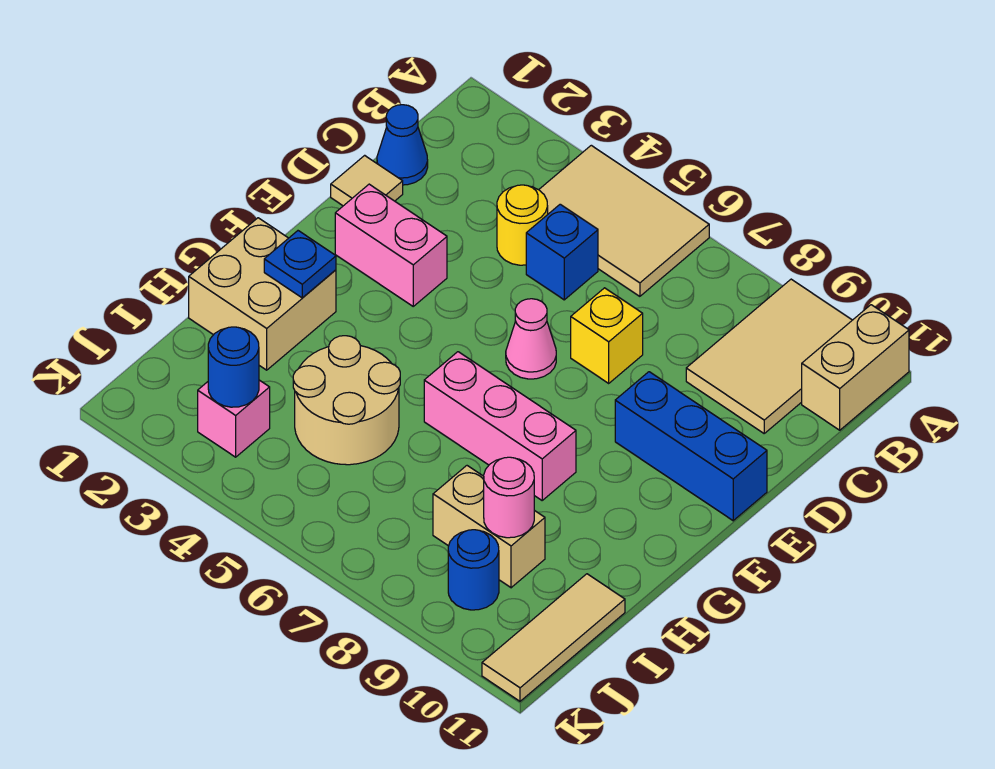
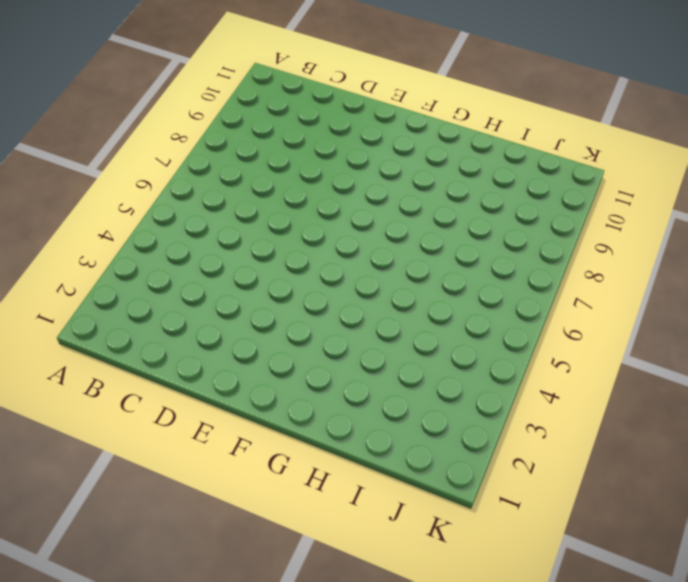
none -> tan tile A4:B6 level 1
none -> tan tile A9:C10 level 1
none -> tan brick A11:B11 level 1

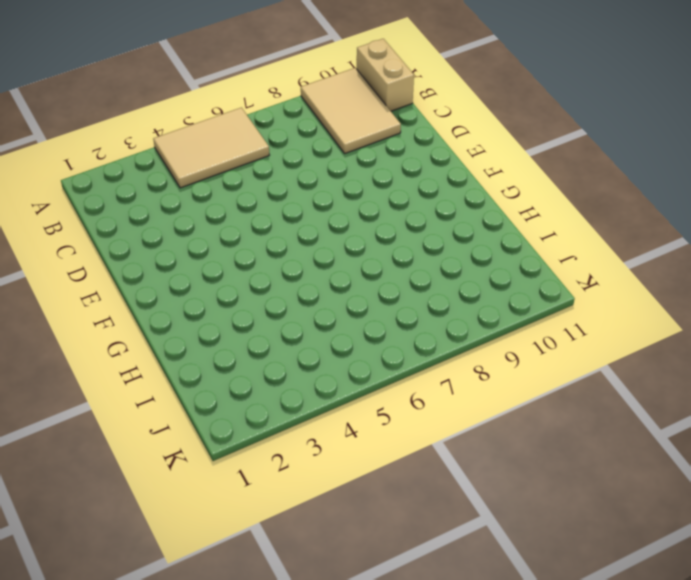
none -> blue cone C1 level 1
none -> yellow round brick C4 level 1
none -> blue brick C5 level 1

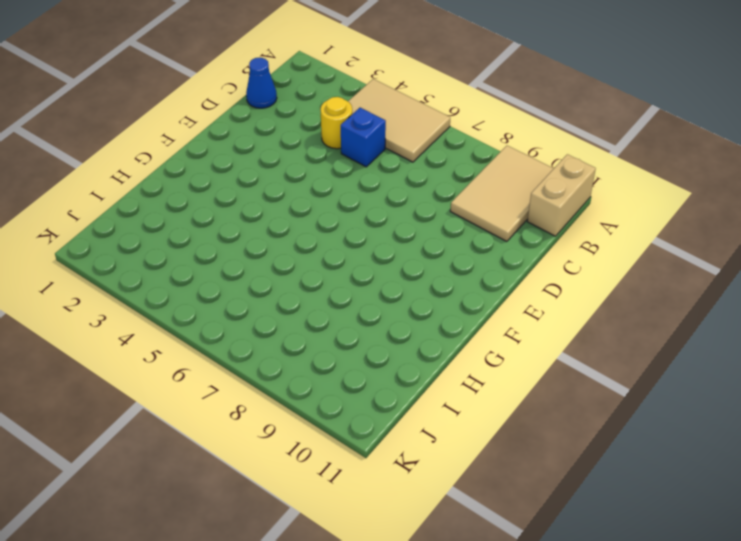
none -> tan tile D1 level 1
none -> yellow brick D7 level 1
none -> pink brick E2:E3 level 1

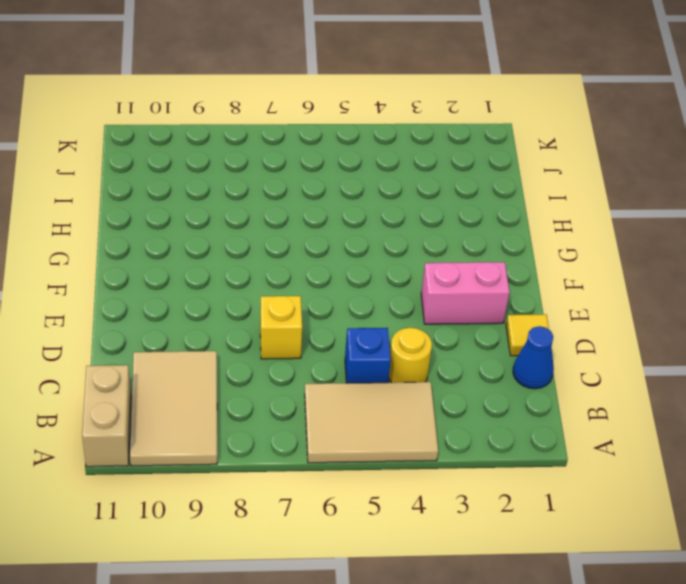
yellow tile D1 level 1 -> tan tile D1 level 1
none -> pink cone E6 level 1
none -> blue brick E9:E11 level 1
none -> tan brick G1:H2 level 1

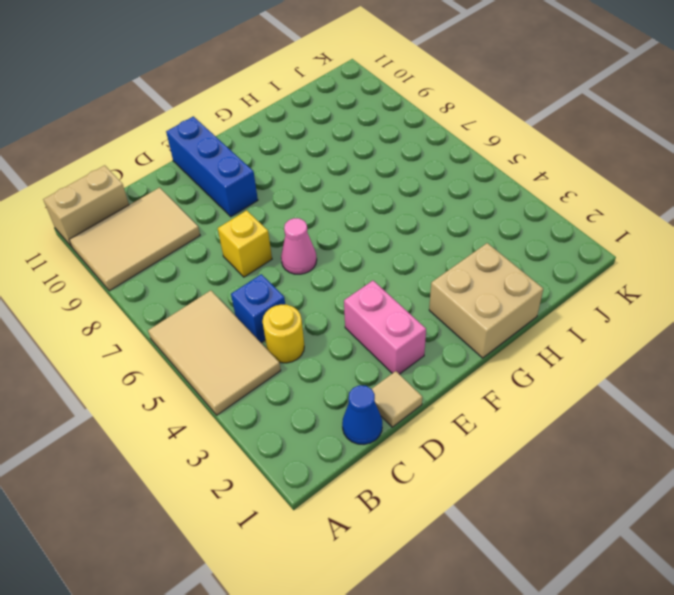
none -> pink brick G6:G8 level 1
none -> tan round brick H4:I5 level 1
none -> tan brick I8:I9 level 1

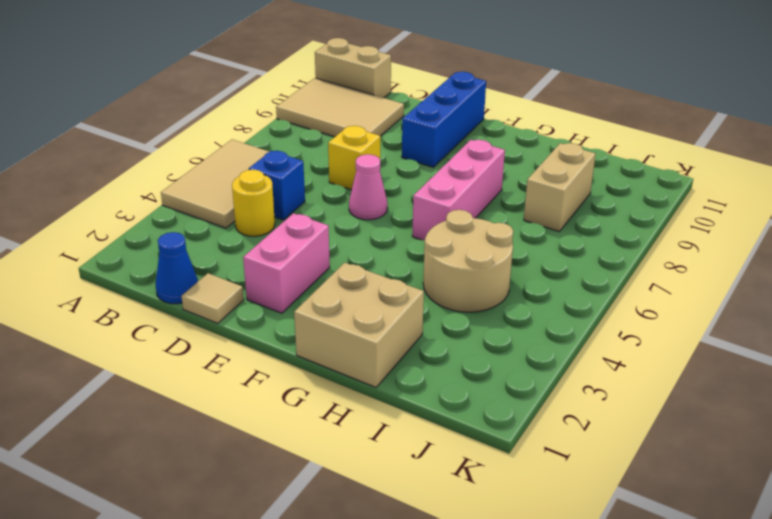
none -> tan tile I11:K11 level 1
none -> pink brick J3 level 1
none -> blue round brick J9 level 1

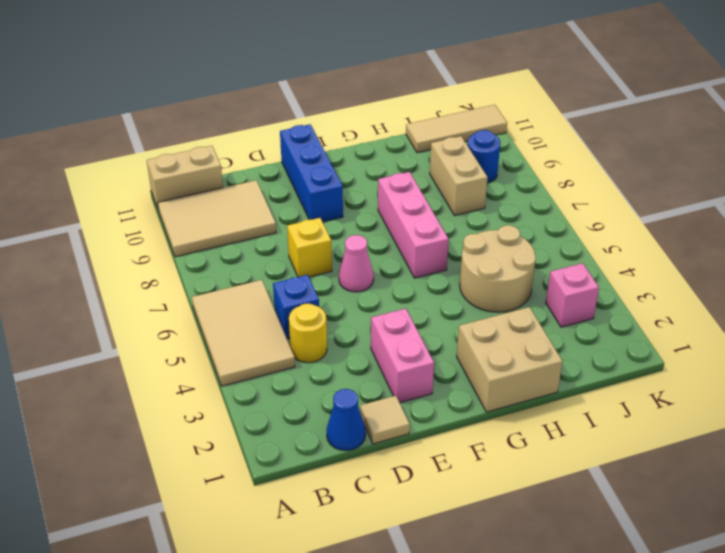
none -> blue plate G2 level 2
none -> pink round brick I9 level 2
none -> blue round brick J3 level 2

